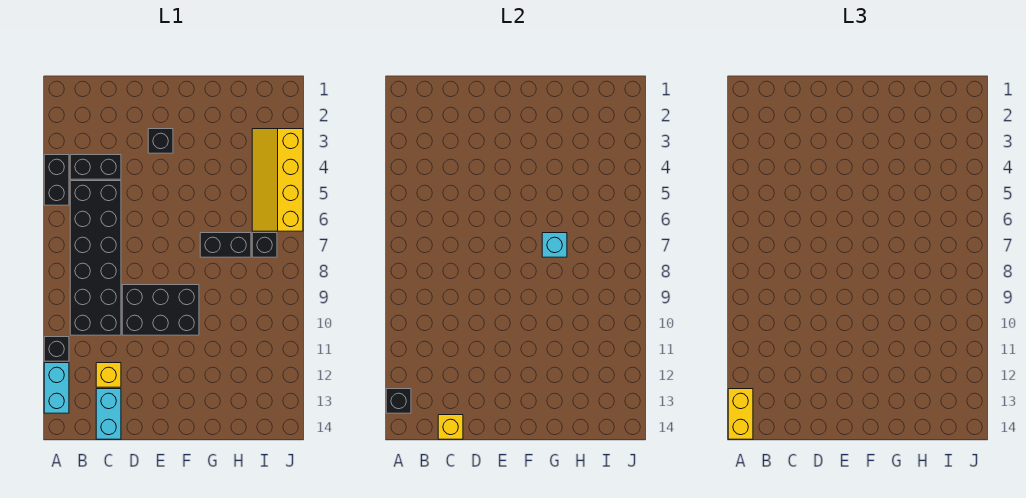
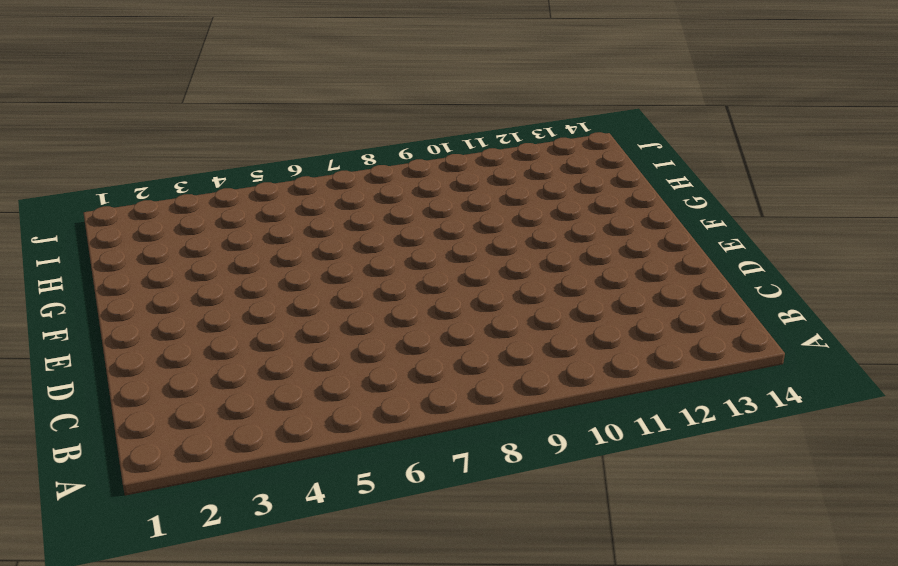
none -> black brick A4:A5 level 1
none -> black brick A11 level 1
none -> cyan brick A12:A13 level 1

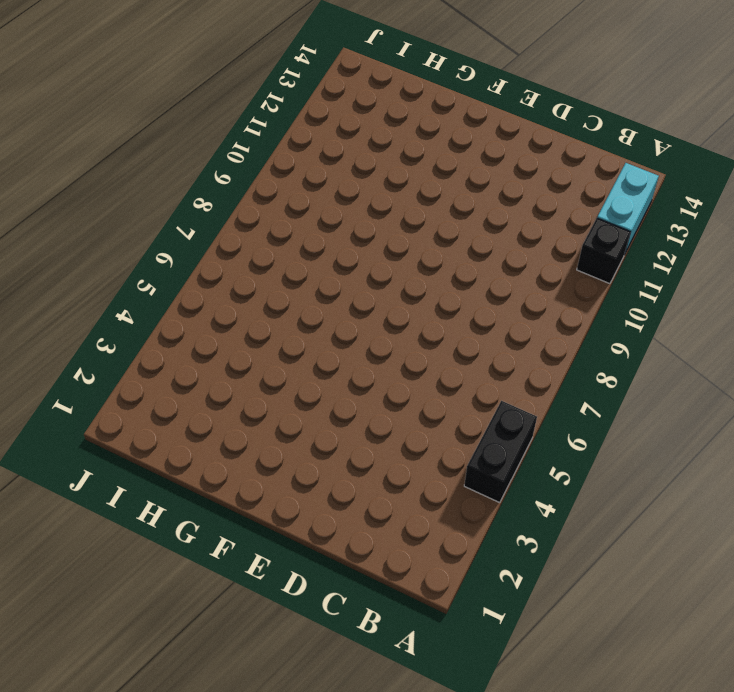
none -> black brick B4:C4 level 1
none -> black brick B5:C10 level 1
none -> yellow brick C12 level 1

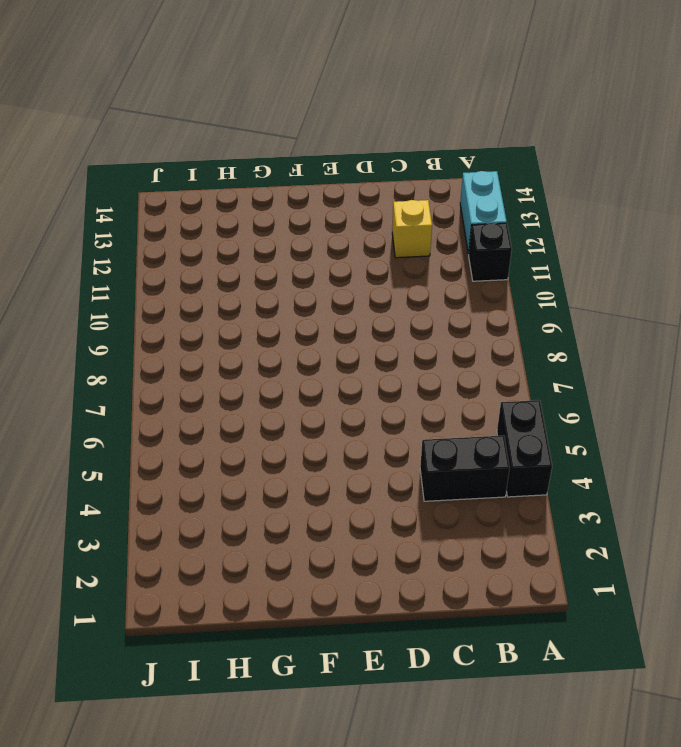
none -> black brick B5:C10 level 1
none -> cyan brick C13:C14 level 1
none -> black brick D9:F10 level 1

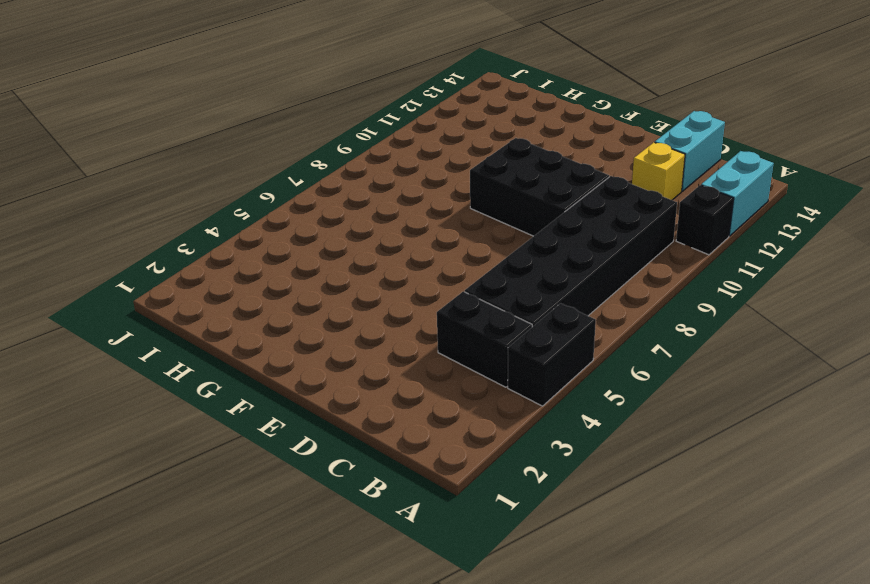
none -> black brick E3 level 1
none -> black brick G7:H7 level 1
none -> yellow slope I3:J6 level 1 top J

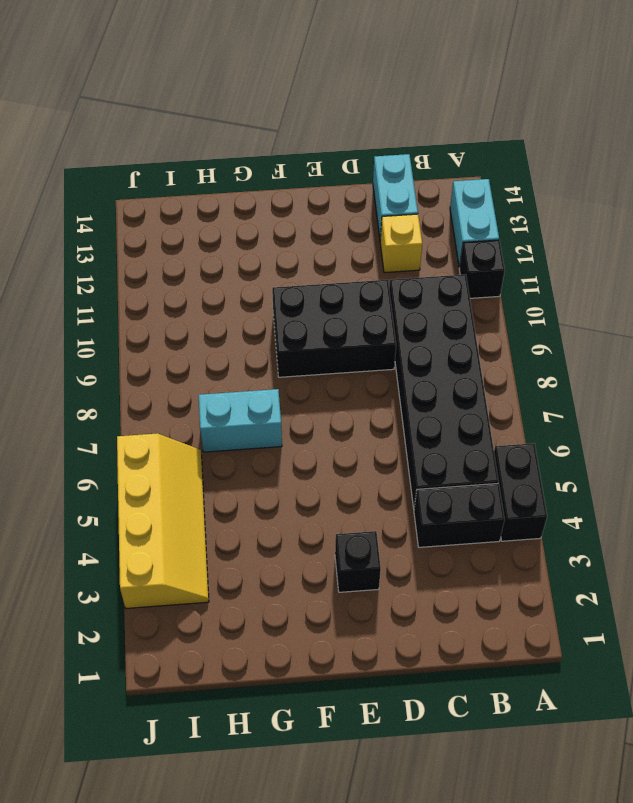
cyan brick G7:H7 level 1 -> black brick G7:H7 level 1
none -> black brick I7 level 1
none -> black brick A13 level 2
none -> yellow brick C14 level 2

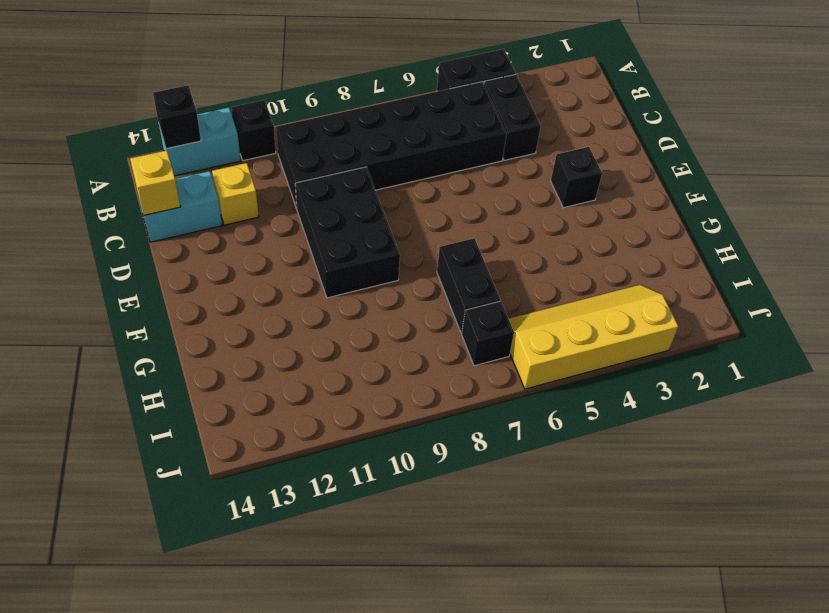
none -> cyan brick G7 level 2
none -> yellow brick A13:A14 level 3

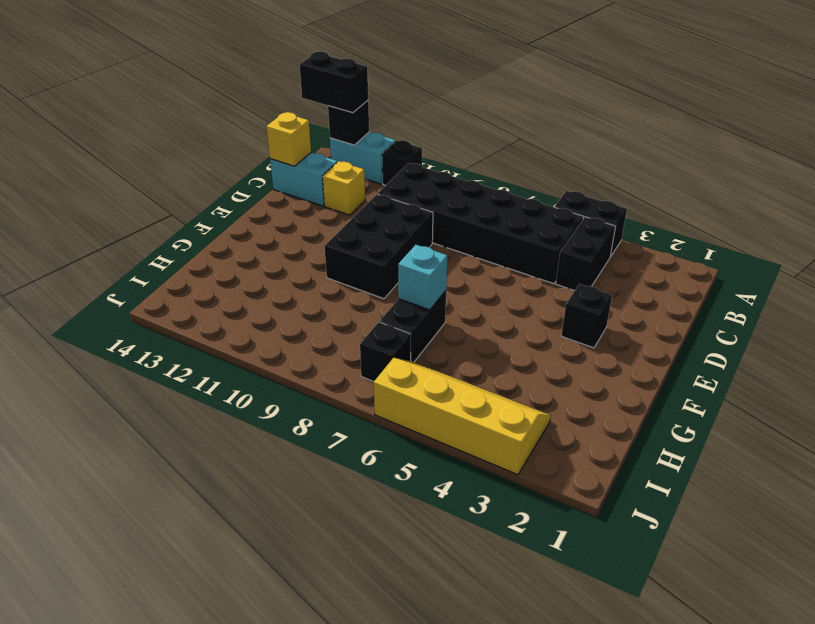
black brick A13:A14 level 3 -> yellow brick A13:A14 level 3

